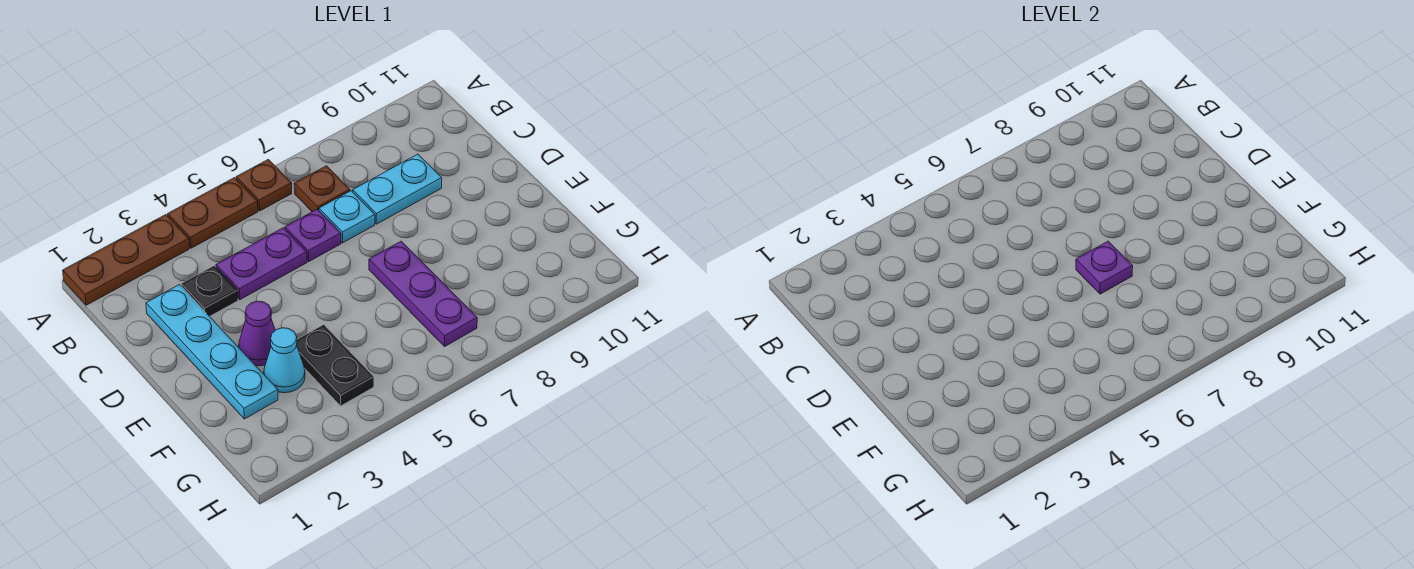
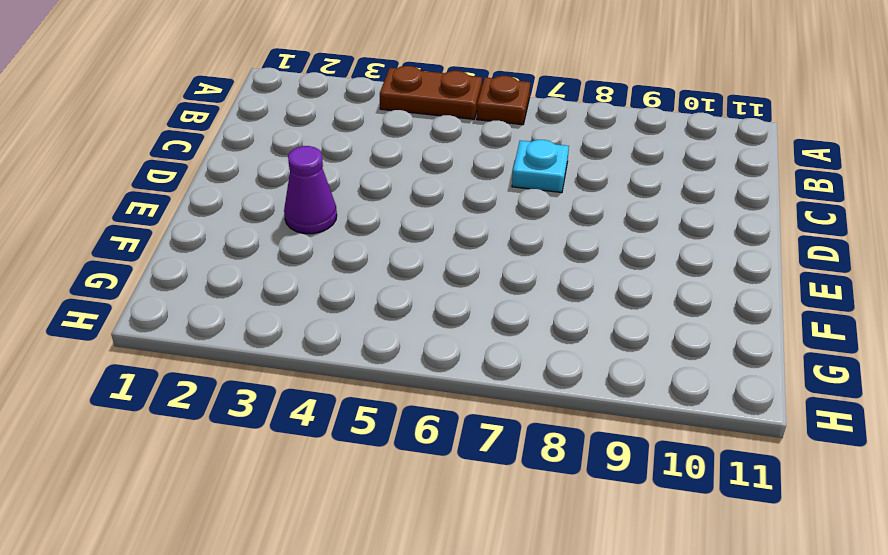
none -> brown plate A1:A3 level 1
none -> brown plate B7 level 1
none -> cyan plate C2:F2 level 1

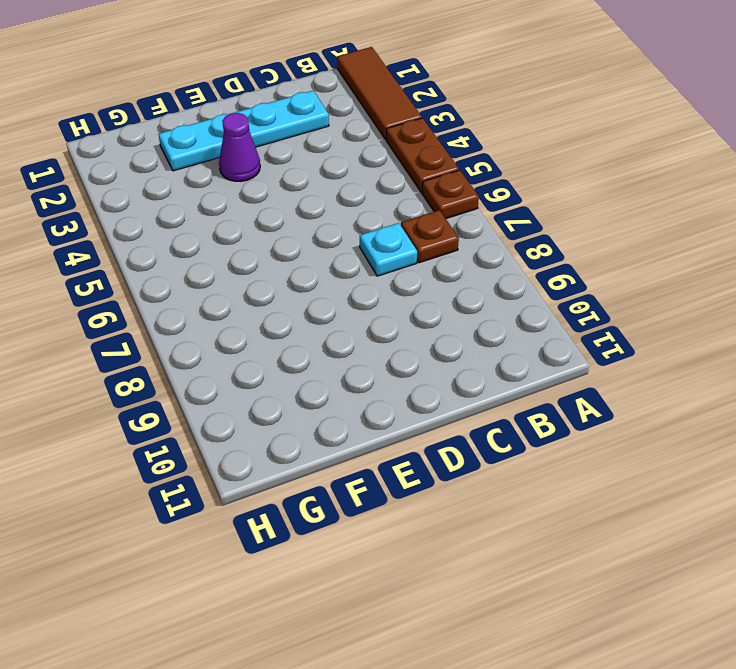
brown tile A1:A3 level 1 -> brown plate A1:A3 level 1
none -> black plate C3 level 1
none -> purple plate C4:C5 level 1
none -> purple plate C6 level 1

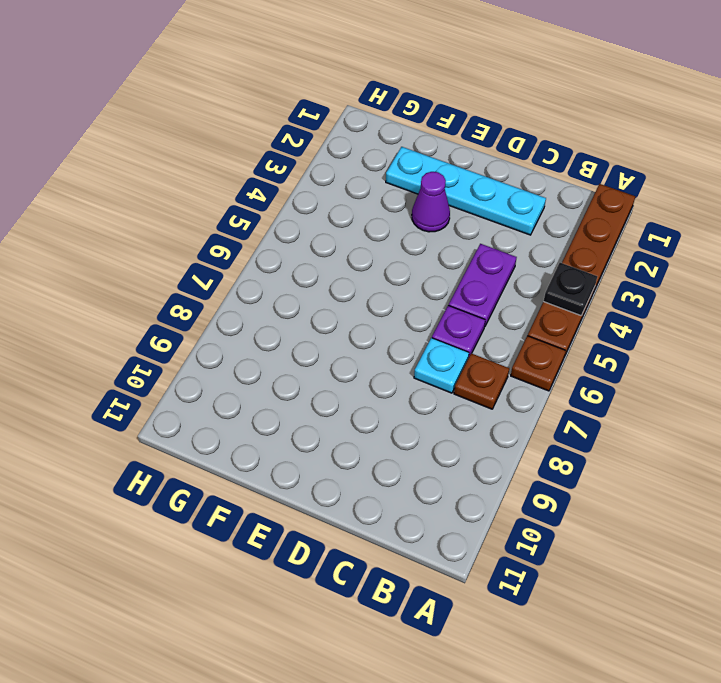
black plate A4 level 2 -> black plate C3 level 1
none -> cyan plate C8:C9 level 1
none -> purple plate E7:G7 level 1
none -> cyan cone F3 level 1

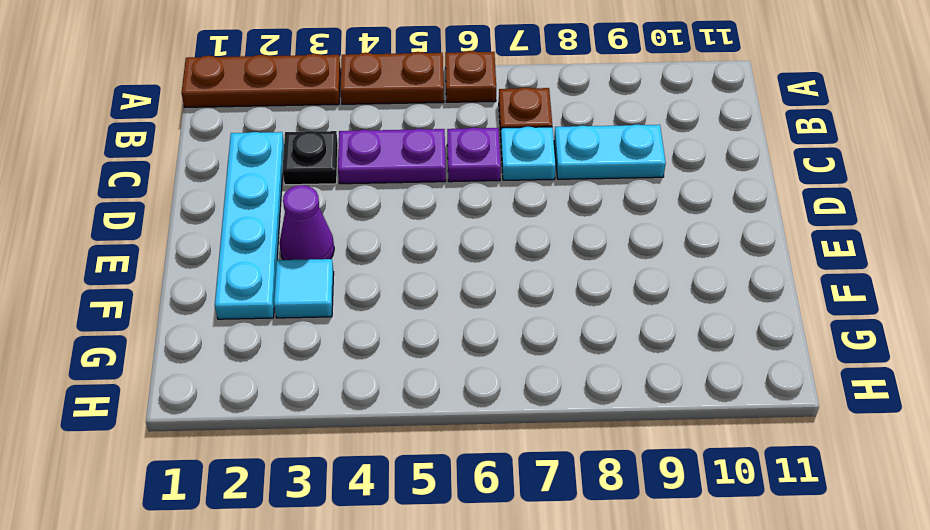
cyan tile F3 level 1 -> cyan cone F3 level 1
none -> purple plate E7:G7 level 1
none -> black plate F4:G4 level 1
none -> purple plate E7 level 2

